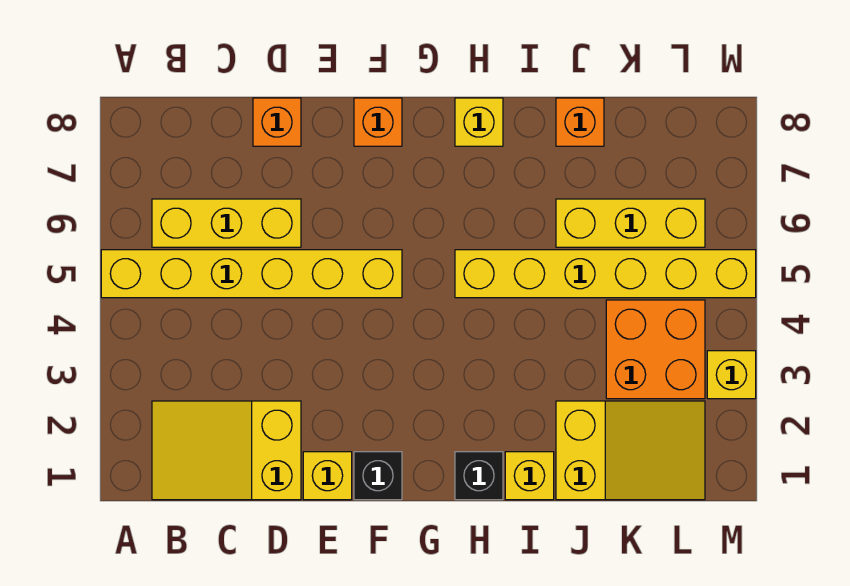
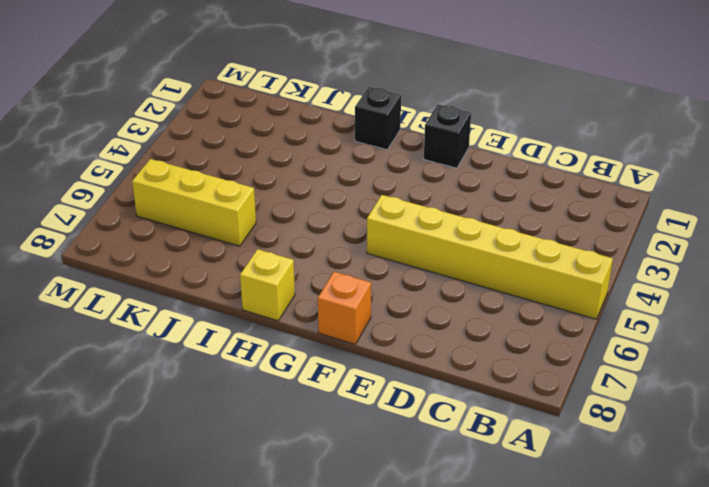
none -> yellow slope B1:D2 level 1 top D
none -> yellow brick B6:D6 level 1
none -> orange brick D8 level 1

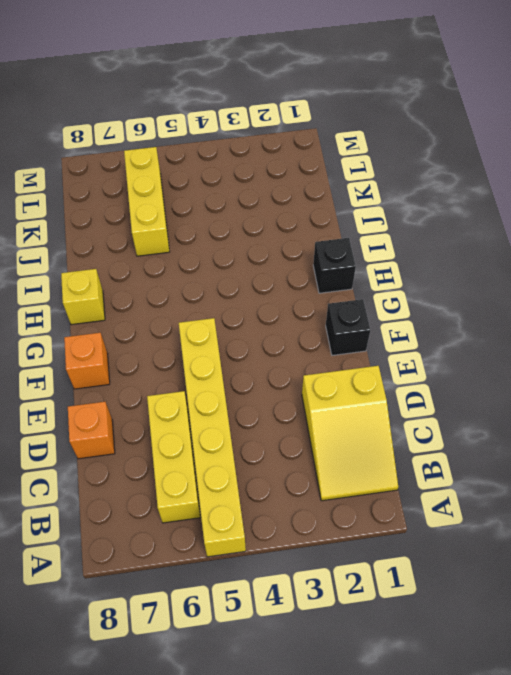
none -> yellow brick E1 level 1
none -> yellow brick H5:M5 level 1
none -> yellow brick I1 level 1

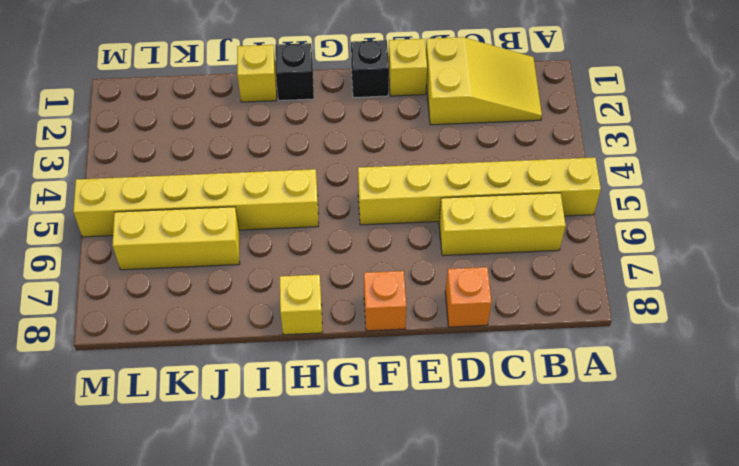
none -> yellow slope J1:L2 level 1 top J
none -> orange brick J8 level 1
none -> orange brick K3:L4 level 1

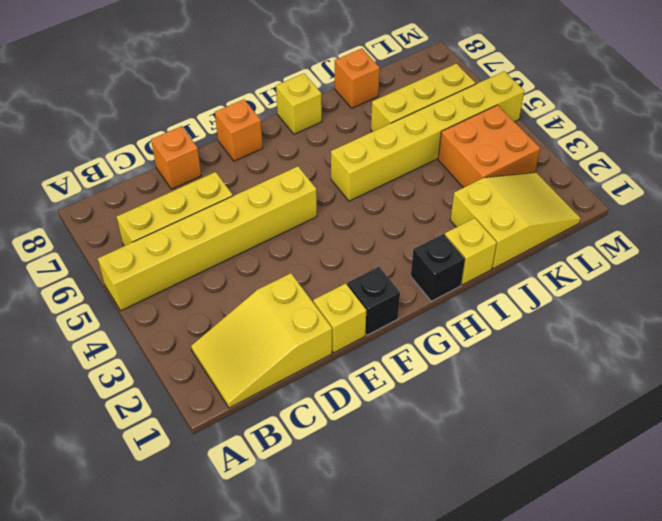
none -> yellow brick M3 level 1

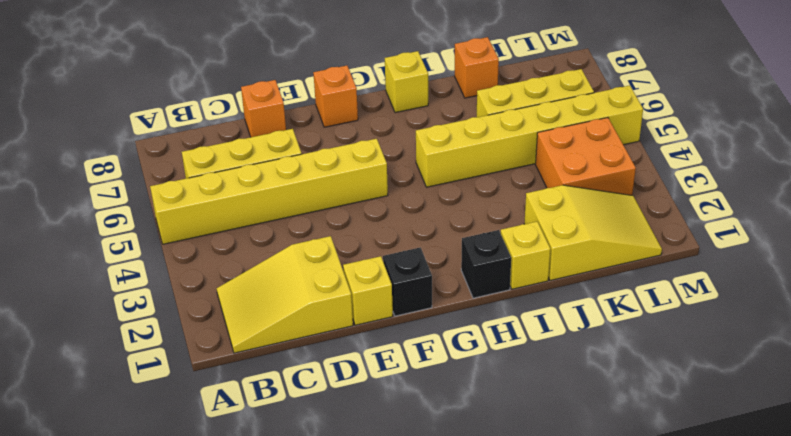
none -> yellow brick M3 level 1

